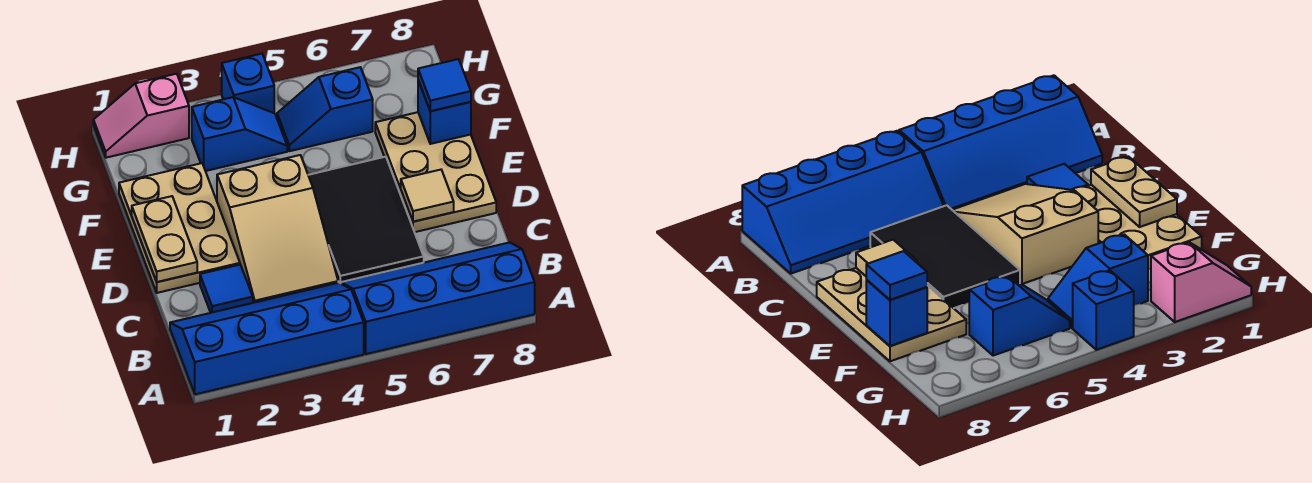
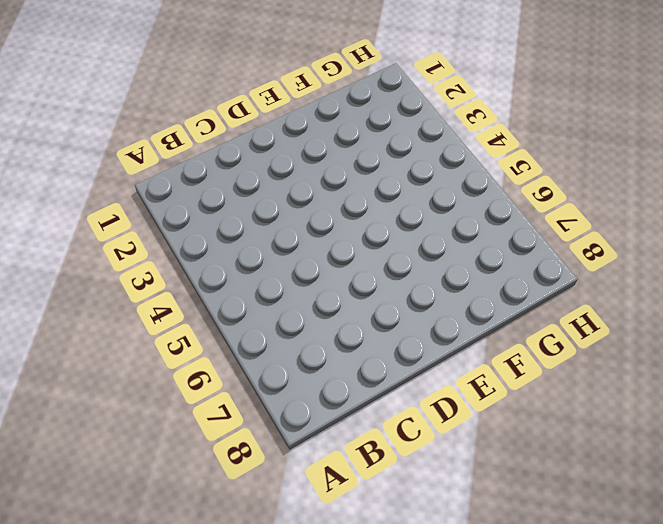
none -> blue slope A1:B4 level 1 top A
none -> blue slope A5:B8 level 1 top A
none -> blue tile C2 level 1

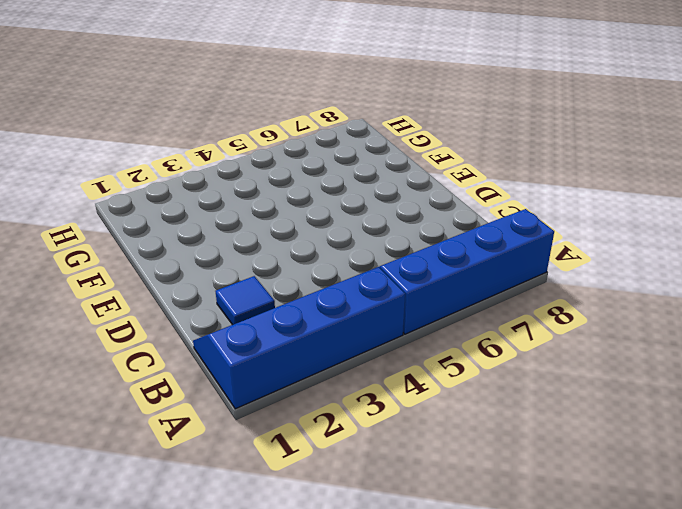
none -> tan slope C3:E4 level 1 top E
none -> black tile C5:E6 level 1
none -> tan plate D1:F2 level 1

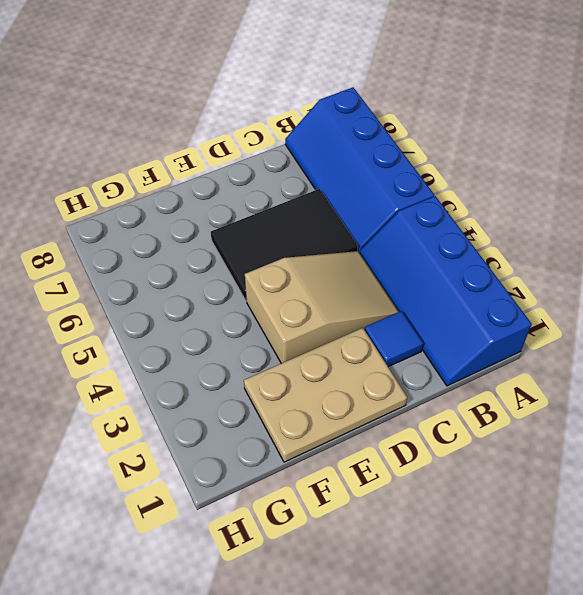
none -> tan plate D7:F8 level 1
none -> blue slope G3:G4 level 1 top 3
none -> blue slope G5:G6 level 1 top 6

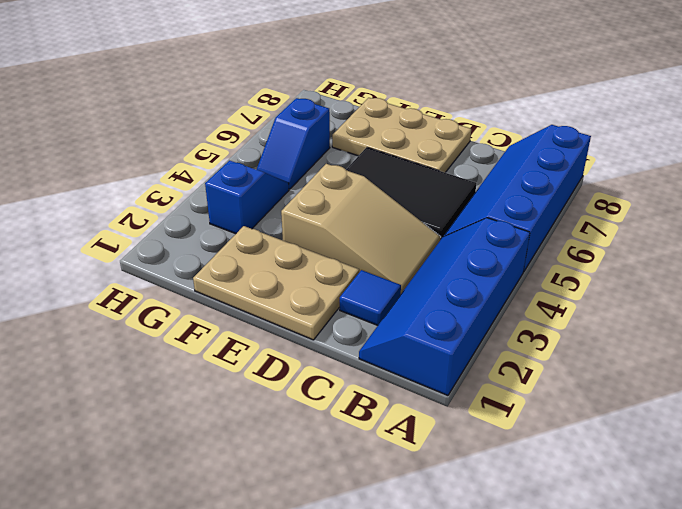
none -> pink slope H1:H2 level 1 top 2
none -> blue brick H4 level 1
none -> tan plate D1:E1 level 2

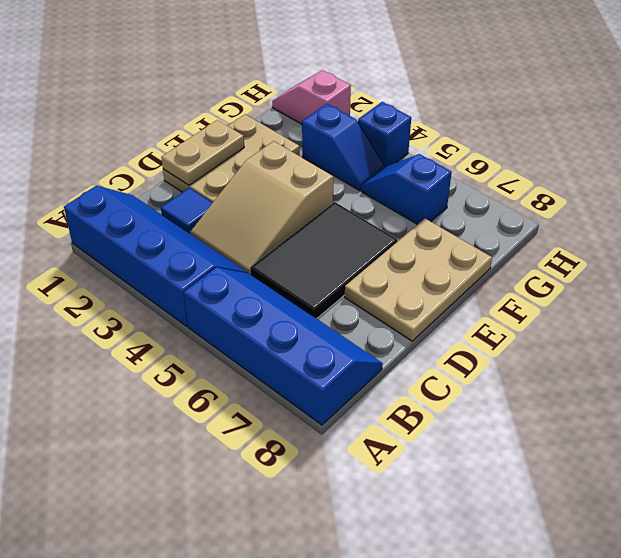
none -> tan tile D7 level 2
none -> blue brick F8 level 2
none -> blue tile F8 level 3

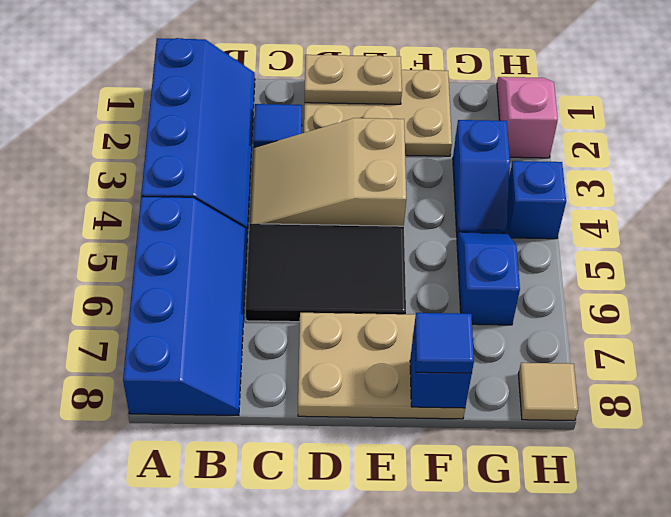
tan tile H8 level 1 -> tan tile D7 level 2

